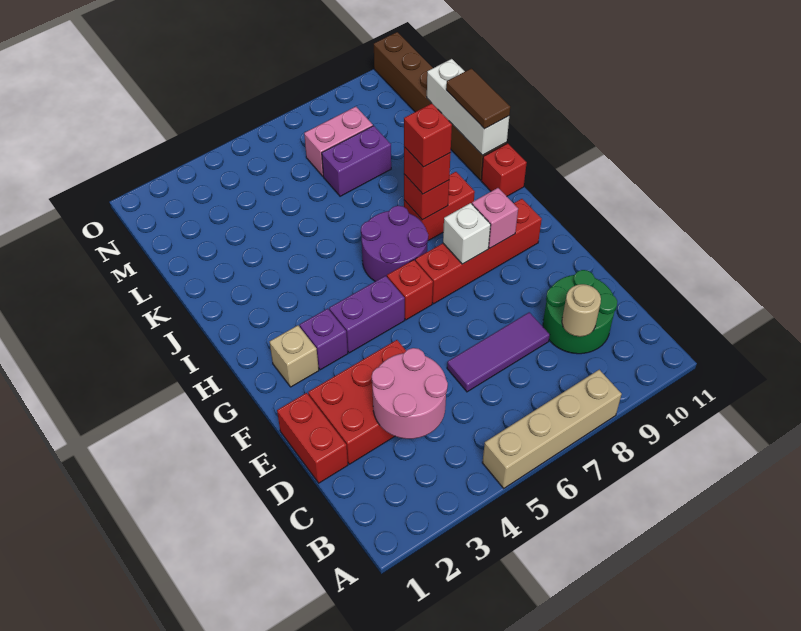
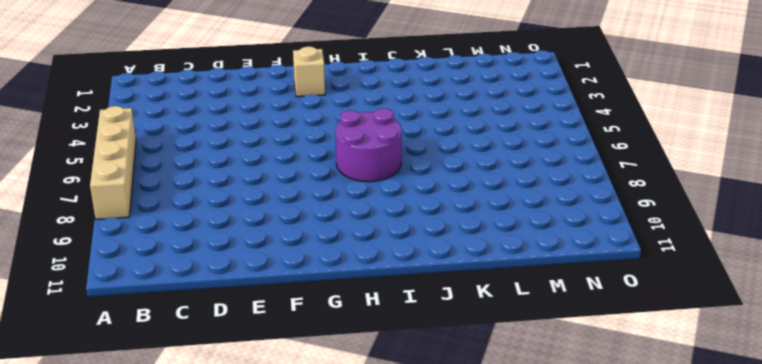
none -> green round brick C9:D10 level 1
none -> red brick D1:E1 level 1
none -> red brick D2:E4 level 1

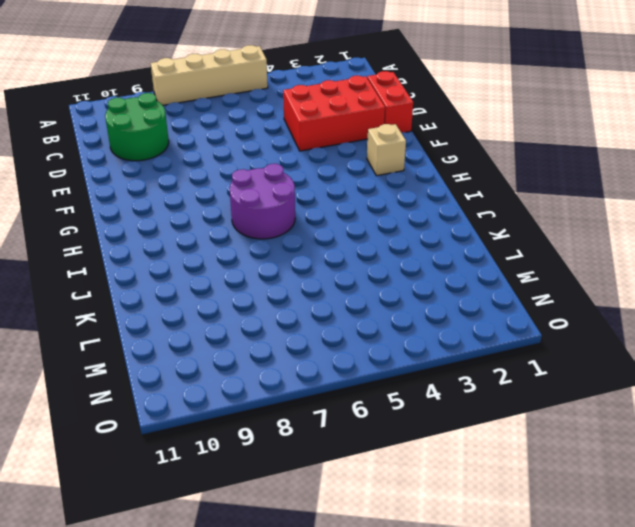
none -> purple tile D6:D8 level 1
none -> purple brick G3 level 1
none -> purple brick G4:G5 level 1

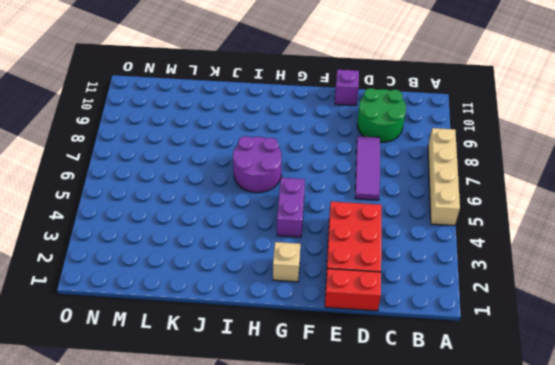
purple brick E11 level 1 -> purple brick G3 level 1
none -> red brick G6 level 1
none -> red brick G7:G10 level 1
none -> red brick I8:I9 level 1

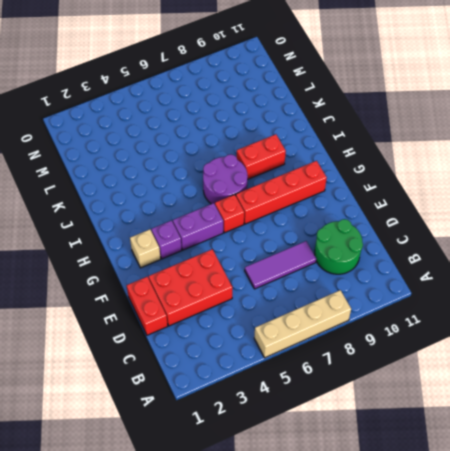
none -> red brick I11 level 1
none -> brown brick J11:O11 level 1
none -> purple brick L7:L8 level 1

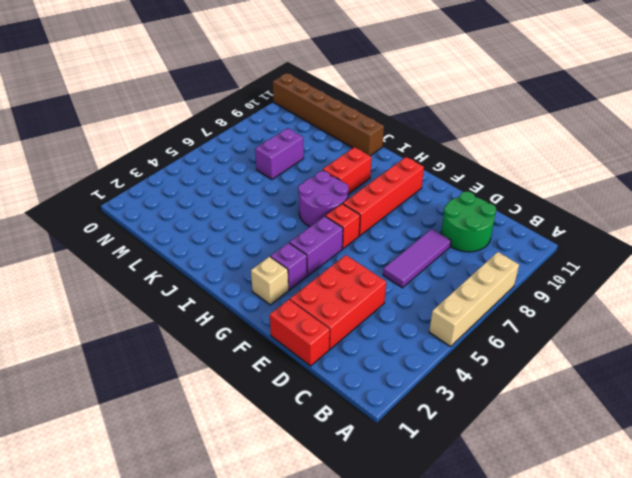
none -> red brick I11 level 1
none -> pink brick M7:M8 level 1
none -> pink round brick C3:D4 level 2

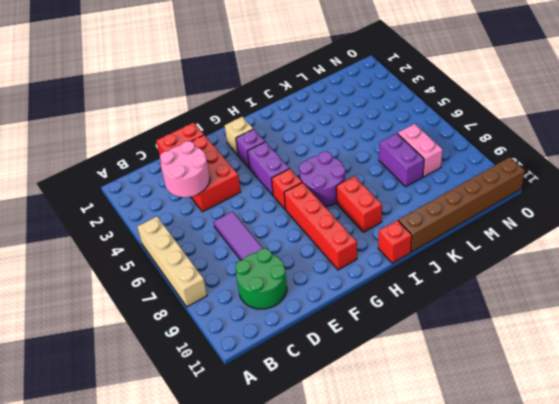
none -> tan round brick C9 level 2
none -> white brick G8 level 2
none -> pink brick G9 level 2

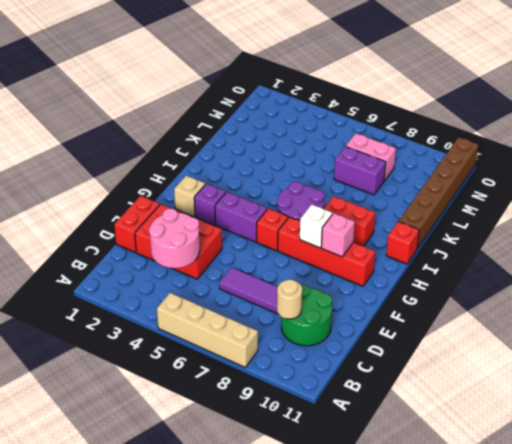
none -> red brick I8 level 2
none -> white brick J11:L11 level 2
none -> red brick I8 level 3

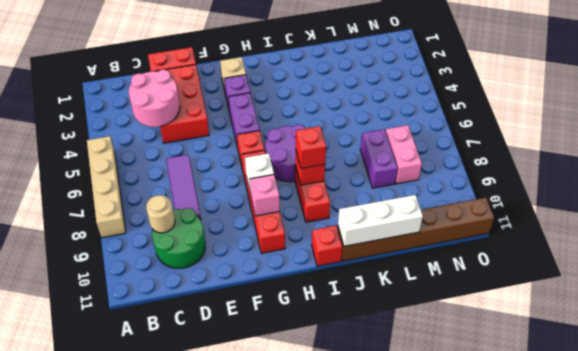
none -> brown tile J11:K11 level 3
none -> red brick I8 level 4

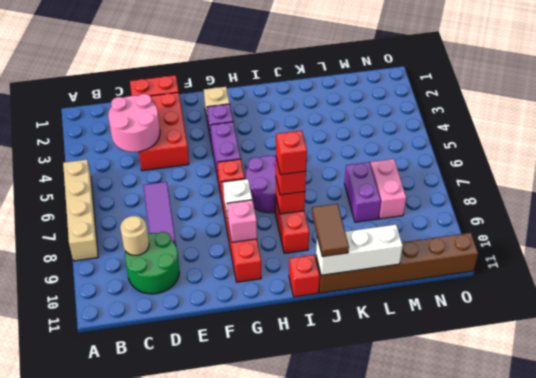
brown tile J10:J11 level 3 -> brown tile J11:K11 level 3

